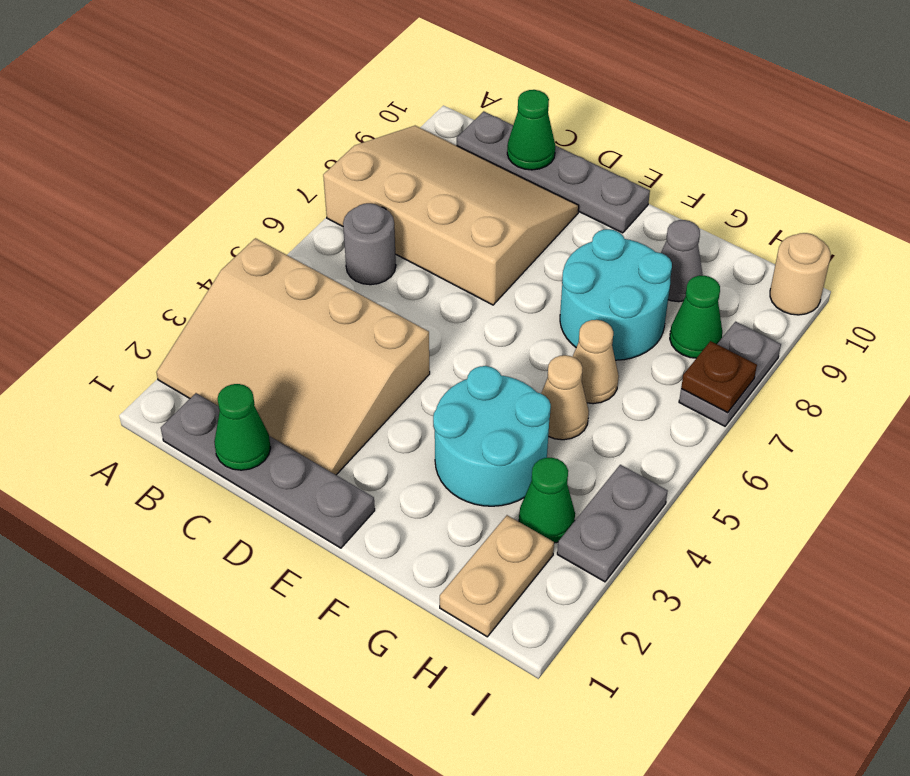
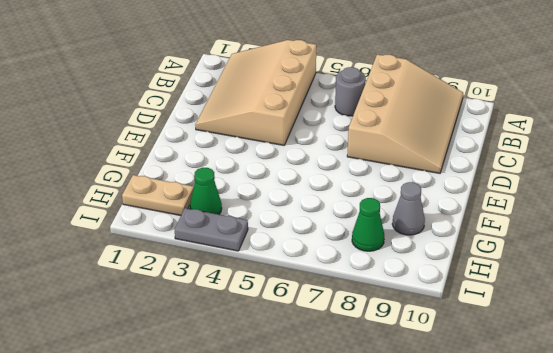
none -> grey plate B1:E1 level 1
none -> grey plate B10:E10 level 1
none -> cyan round brick F3:G4 level 1

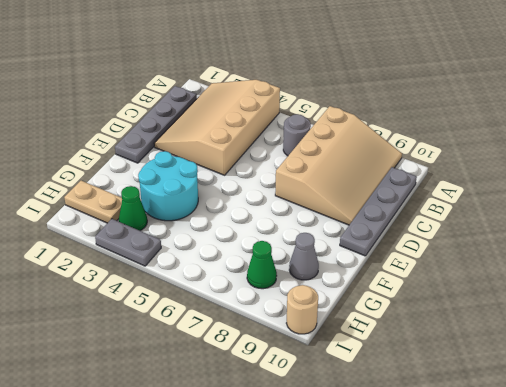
none -> cyan round brick F7:G8 level 1
none -> tan cone G5 level 1
none -> tan cone G6 level 1

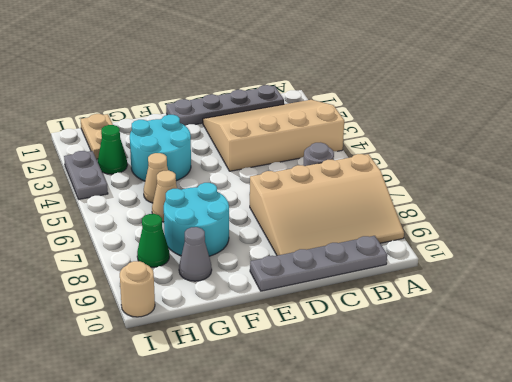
none -> grey plate I7:I8 level 1
none -> green cone C1 level 2
none -> green cone C10 level 2

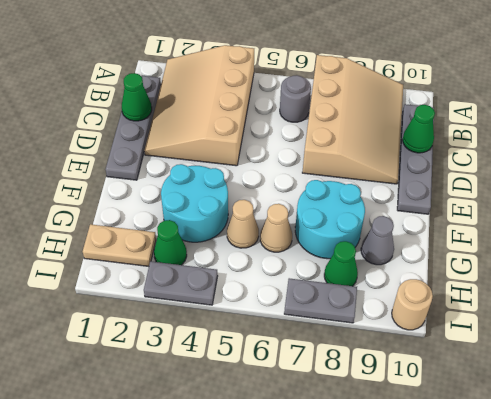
none -> brown plate I7 level 2

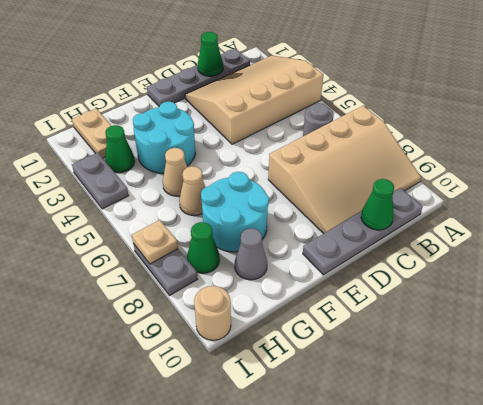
tan plate I7 level 2 -> brown plate I7 level 2

